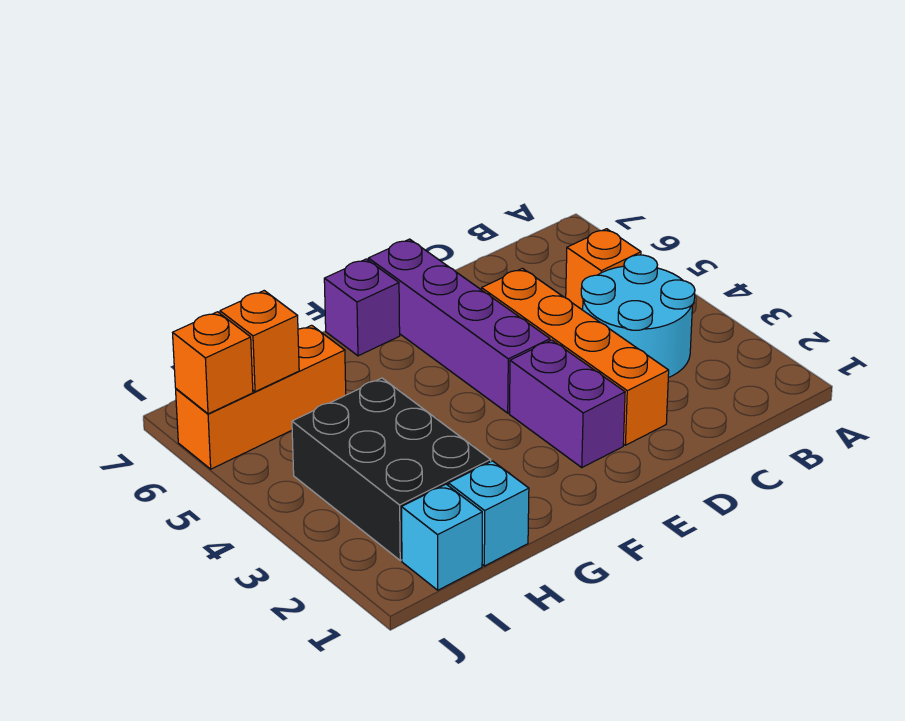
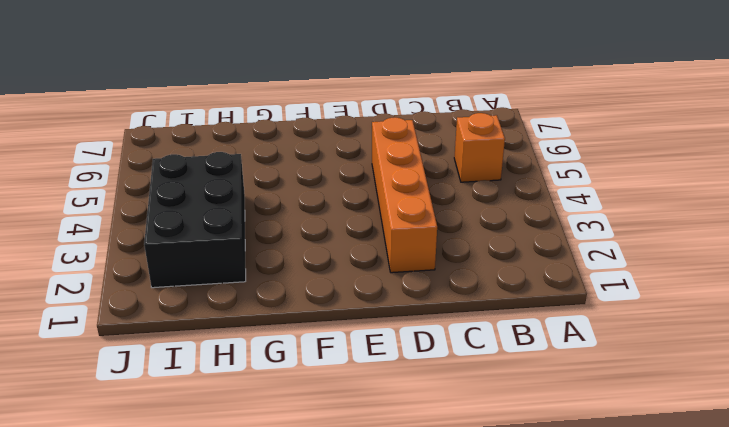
none -> cyan round brick B3:C4 level 1
none -> purple brick E2:E3 level 1
none -> purple brick E4:E7 level 1

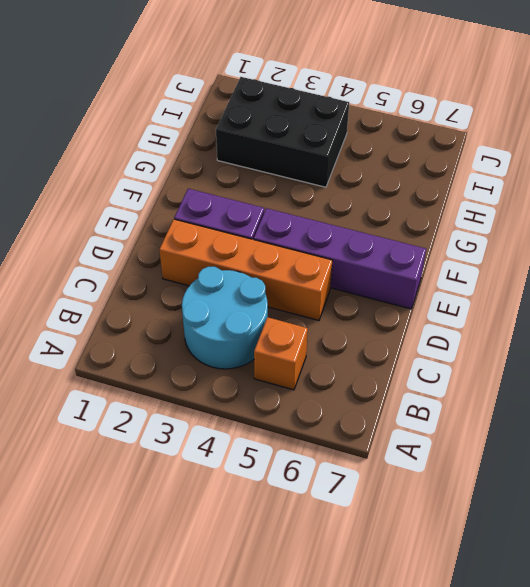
none -> purple brick F7 level 1
none -> cyan brick H1 level 1
none -> orange brick H6:J6 level 1

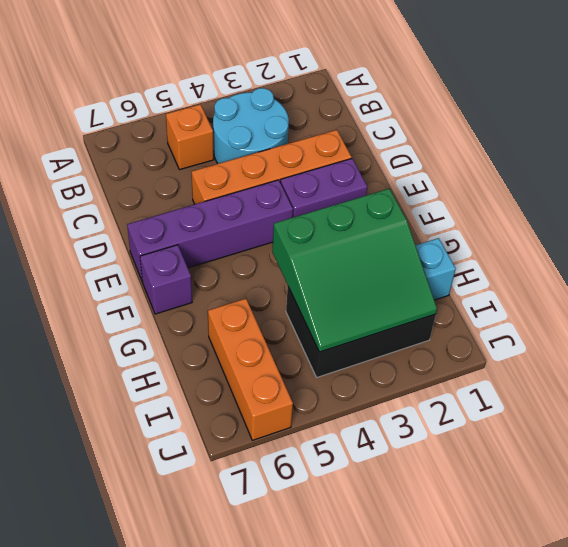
green slope G2:I4 level 2 top G -> none
none -> cyan brick I1 level 1
none -> orange brick I6 level 2
none -> orange brick J6 level 2

